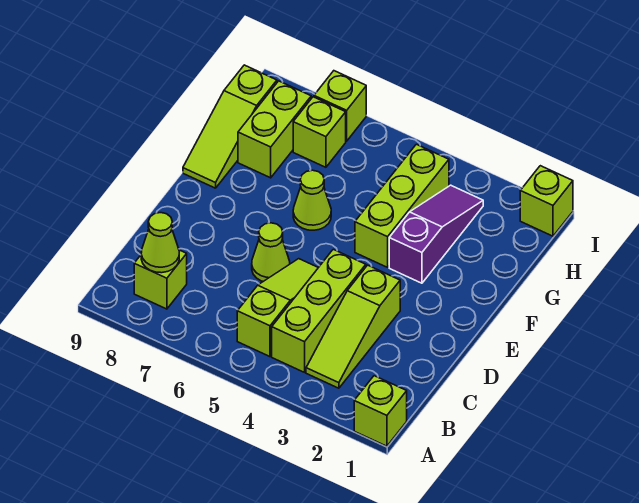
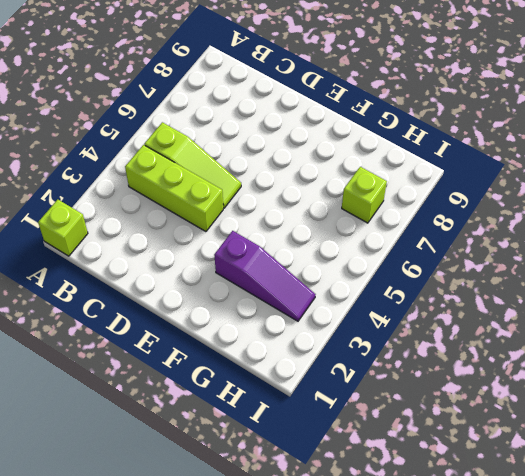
none -> lime slope B3:D3 level 1 top D
none -> lime brick B8 level 1
none -> lime cone D6 level 1

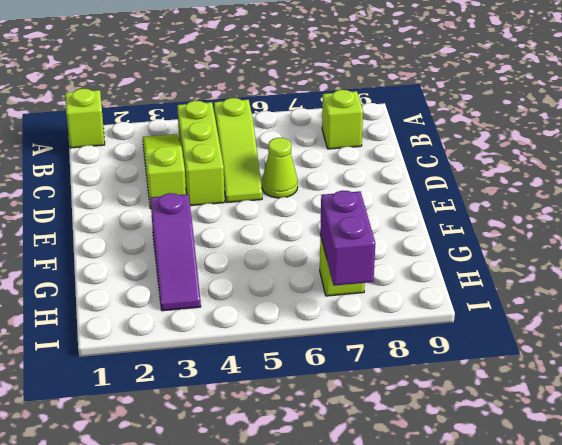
purple brick H7:I7 level 2 -> none
none -> lime brick F4:H4 level 1
none -> lime cone F6 level 1
none -> lime slope F9:H9 level 1 top H

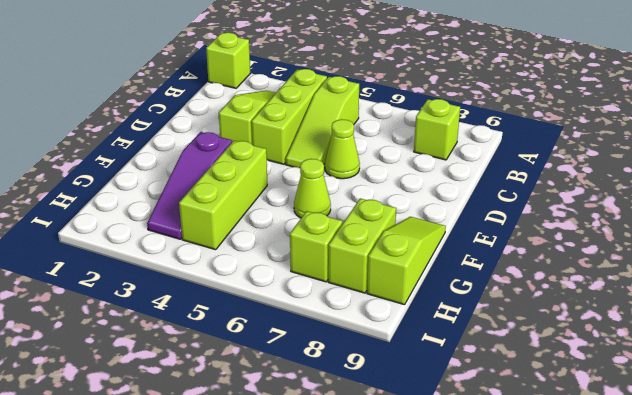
none -> lime brick I1 level 1
none -> lime brick I7 level 1
none -> lime cone B8 level 2

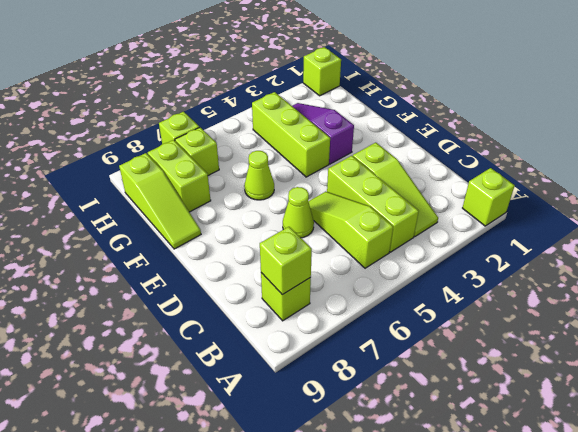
lime brick B8 level 2 -> lime cone B8 level 2

